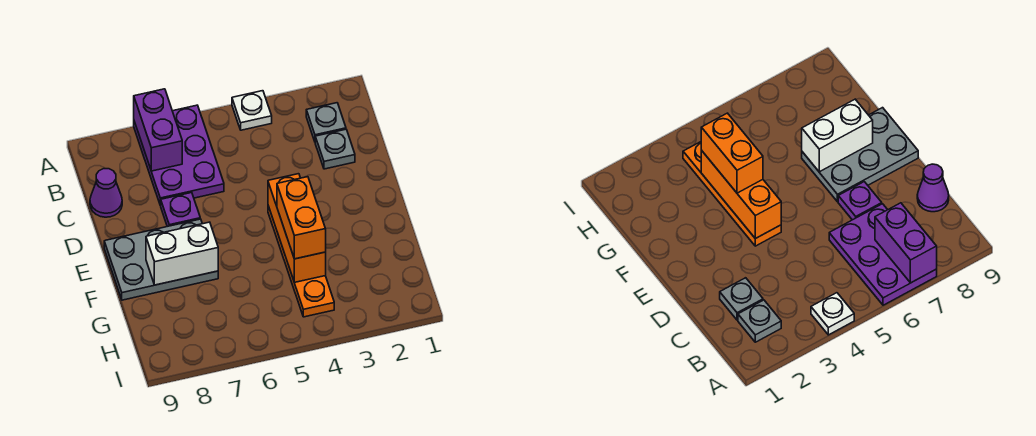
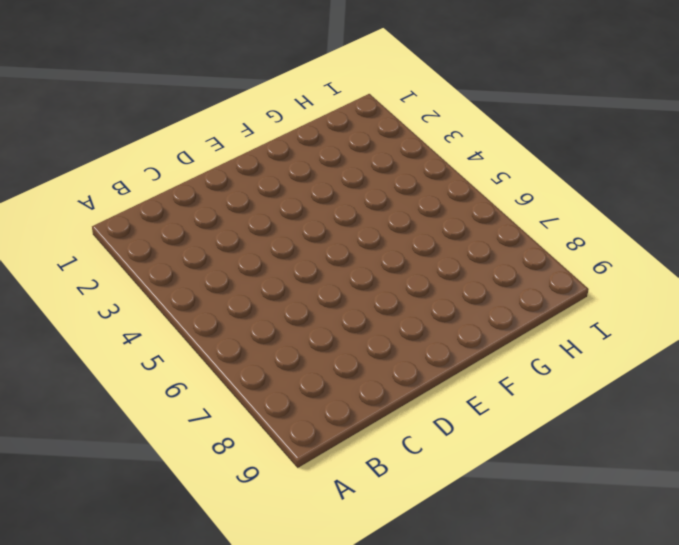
none -> white plate A4 level 1
none -> purple plate A6:C7 level 1
none -> grey plate B2 level 1

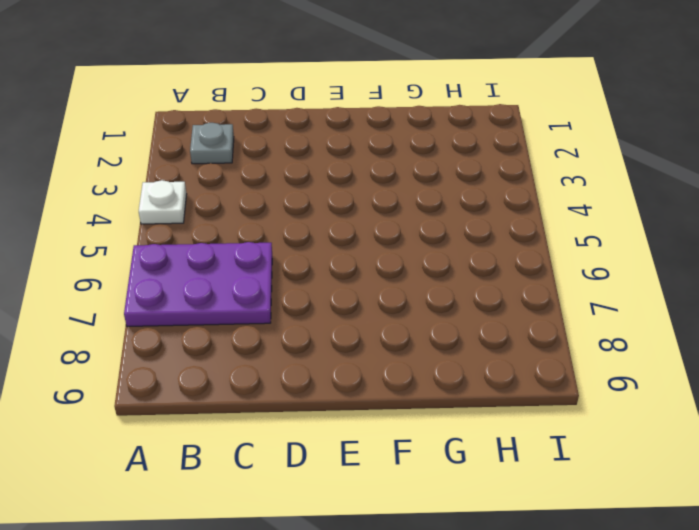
none -> grey plate C2 level 1
none -> purple cone C9 level 1
none -> purple plate D7 level 1

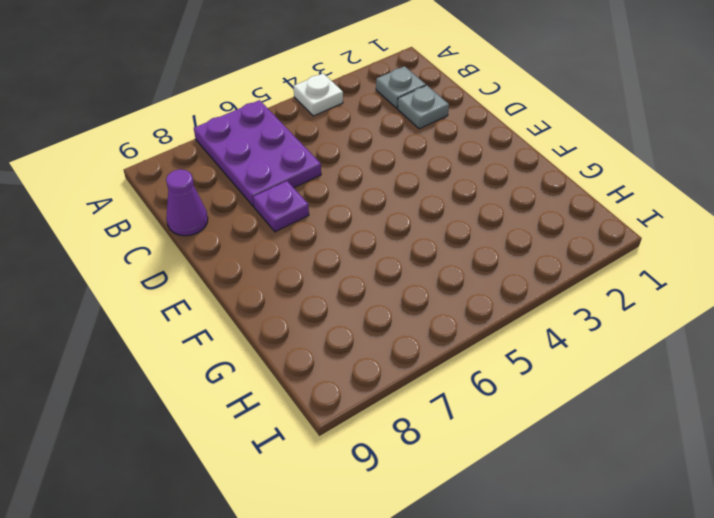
none -> orange plate E4:H4 level 1
none -> grey plate E7:F9 level 1
none -> purple brick A7:B7 level 2

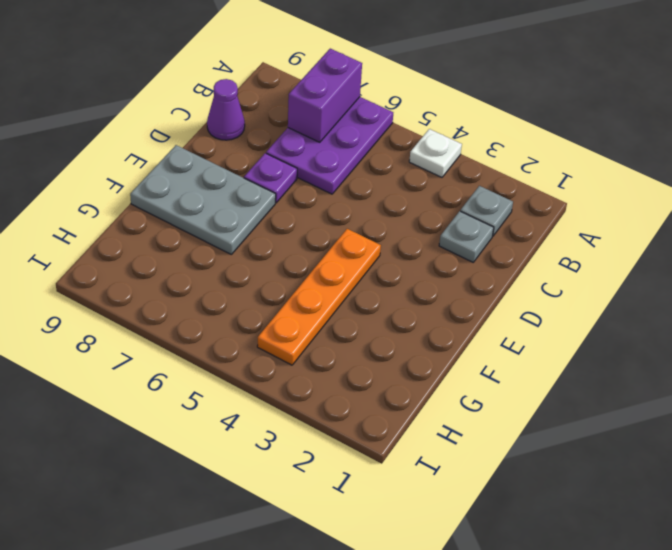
none -> orange brick E4:G4 level 2
none -> white brick F7:F8 level 2
none -> orange brick F4:G4 level 3

